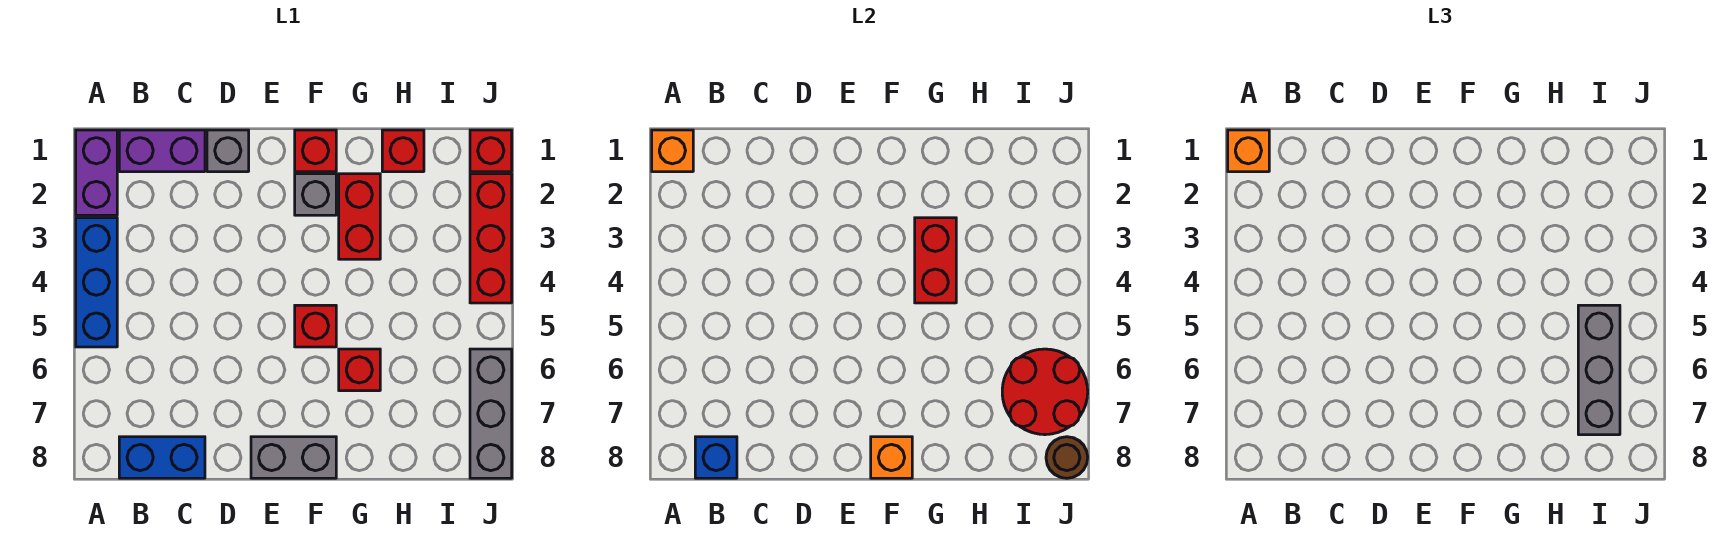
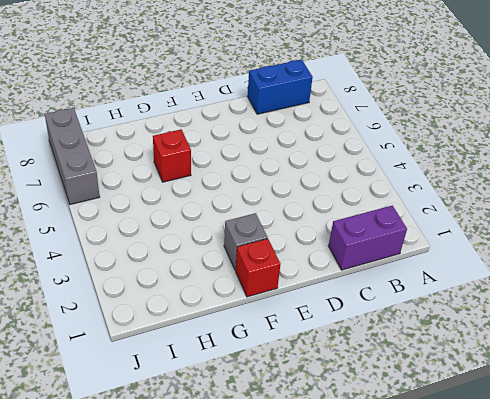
none -> purple brick A1:A2 level 1
none -> blue brick A3:A5 level 1
none -> grey brick D1 level 1

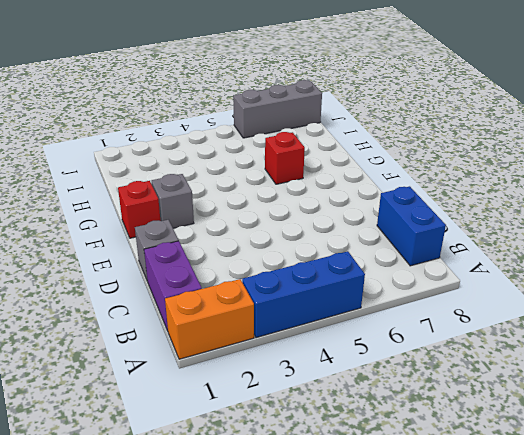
orange brick A1:A2 level 1 -> purple brick A1:A2 level 1
none -> grey brick E8:F8 level 1
none -> red brick F5 level 1
none -> red brick G2:G3 level 1

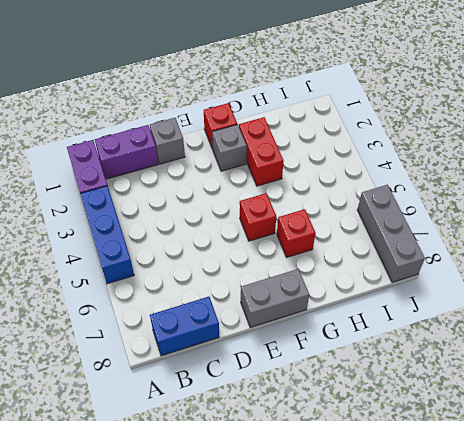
none -> red brick H1 level 1
none -> red brick J1 level 1
none -> red brick J2:J4 level 1

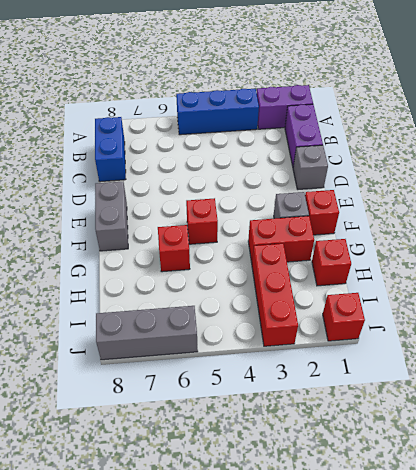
red brick H3:J3 level 1 -> red brick J2:J4 level 1
none -> orange brick A1 level 2
none -> blue brick B8 level 2
none -> orange brick F8 level 2

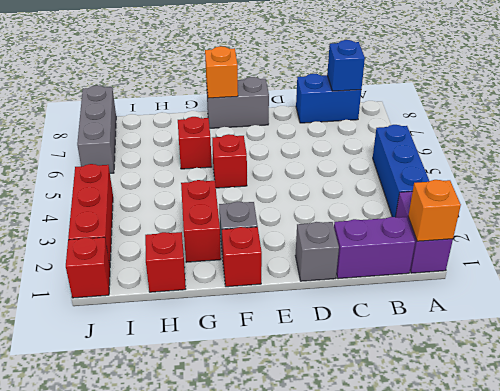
none -> red brick G3:G4 level 2
none -> red round brick I6:J7 level 2
none -> brown round brick J8 level 2

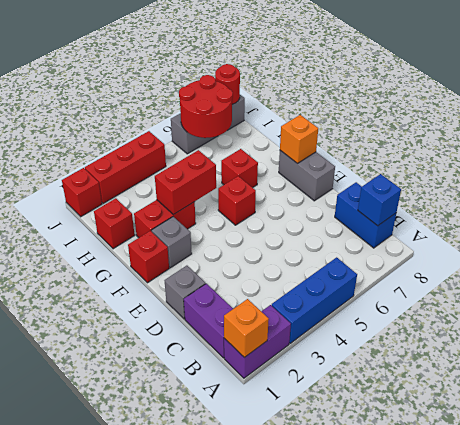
red round brick J8 level 2 -> brown round brick J8 level 2
none -> orange brick A1 level 3
none -> grey brick I5:I7 level 3

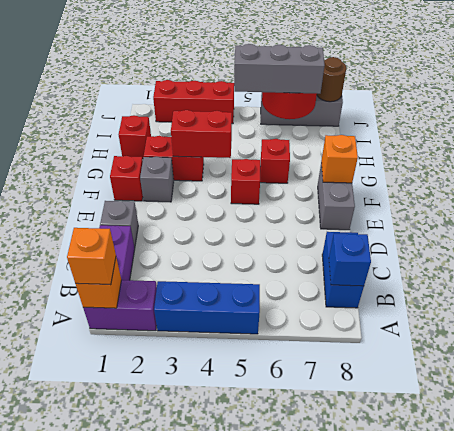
none -> red brick J1 level 1

